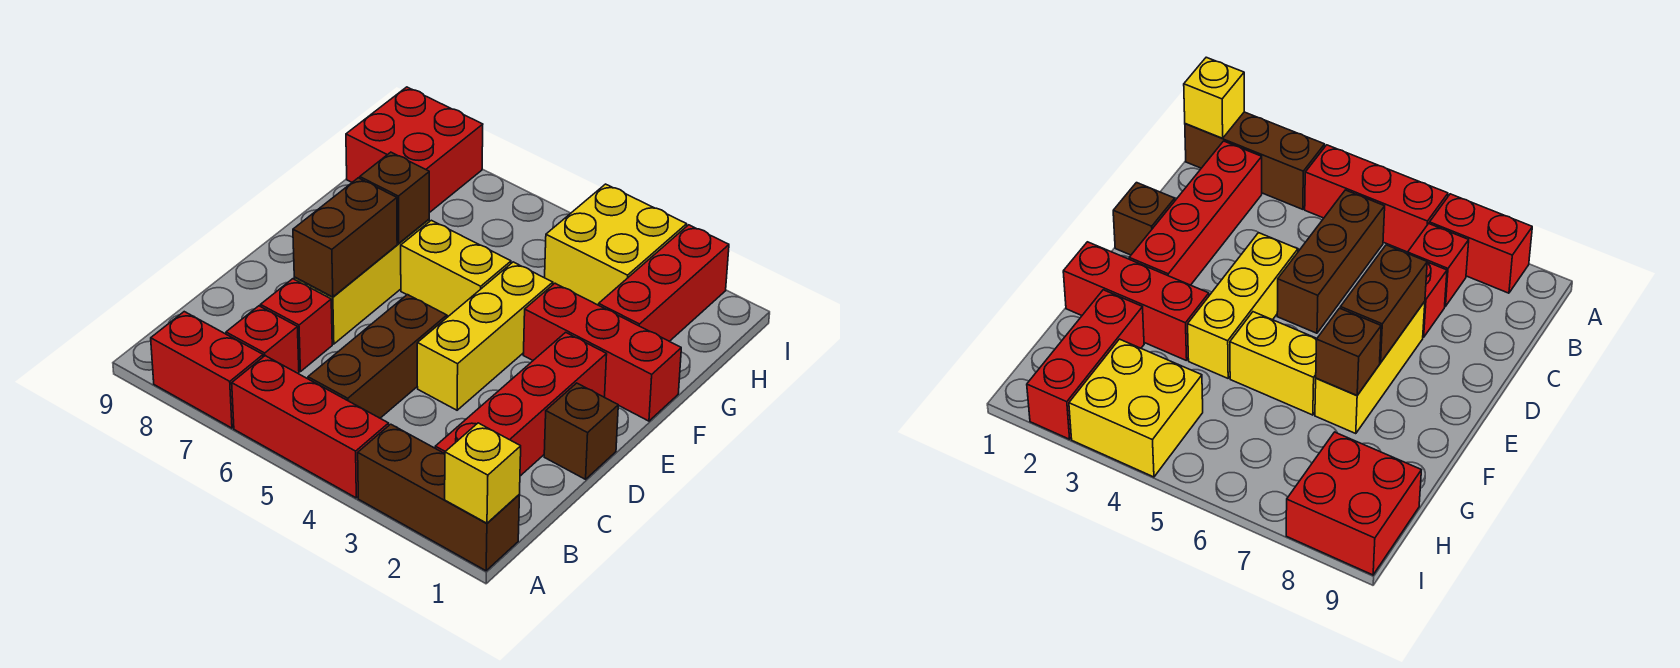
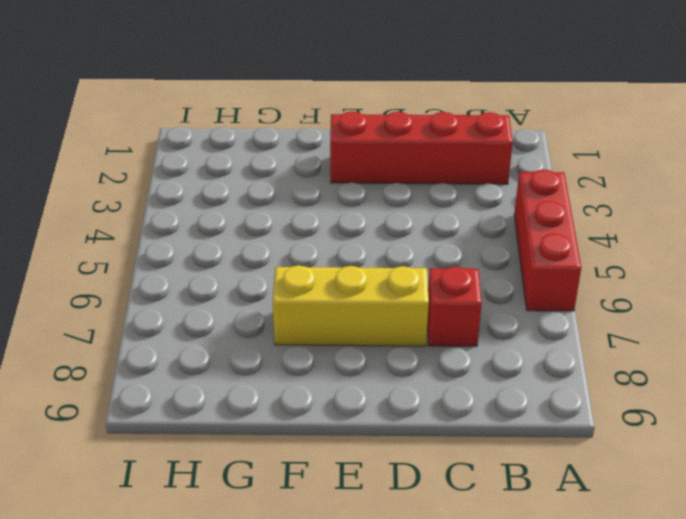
none -> brown brick A1:A3 level 1
none -> red brick A7:A8 level 1
none -> brown brick B5:D5 level 1

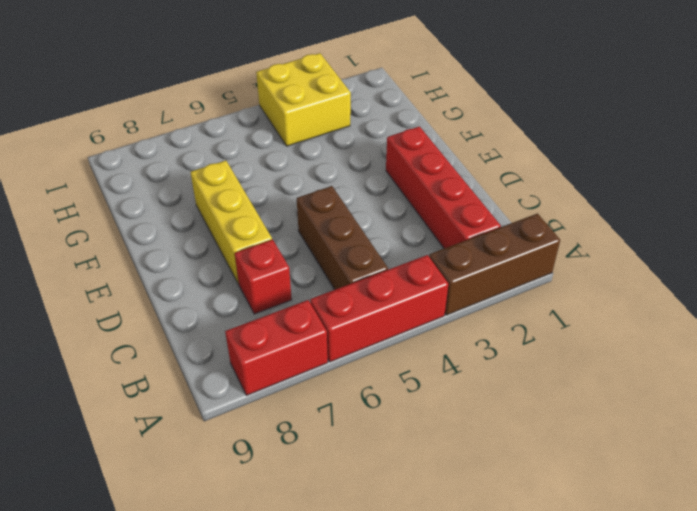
none -> red brick B7 level 1
none -> brown brick D1 level 1
none -> yellow brick D4:F4 level 1

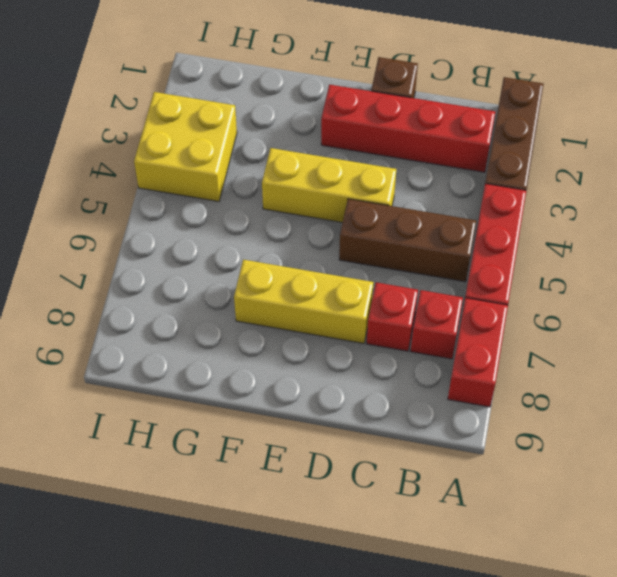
none -> red brick F1:F3 level 1
none -> yellow brick F5:F6 level 1
none -> red brick G2:I2 level 1

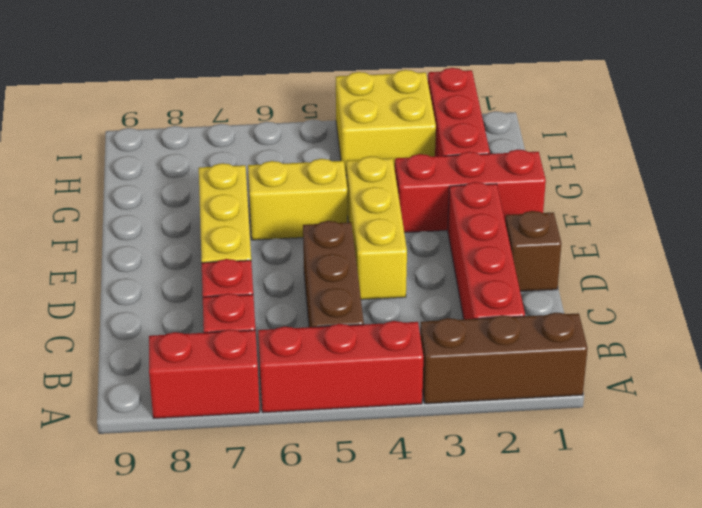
none -> red brick H8:I9 level 1
none -> yellow brick A1 level 2
none -> brown brick D7:E7 level 2

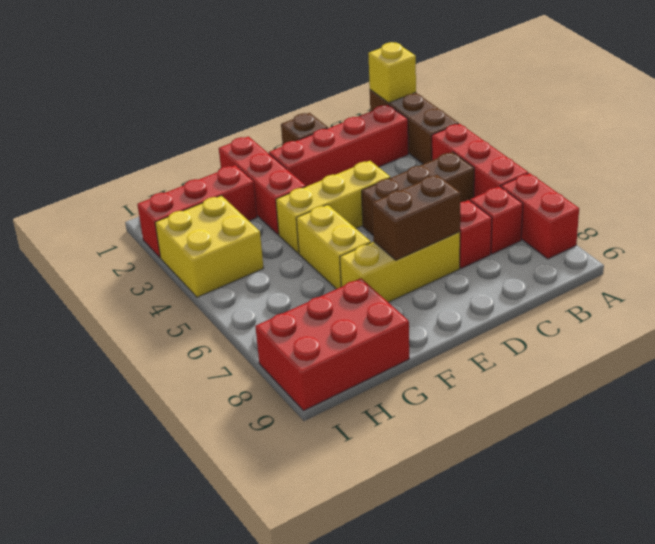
red brick G8:I9 level 1 -> red brick H8:I9 level 1
none -> brown brick F7 level 2

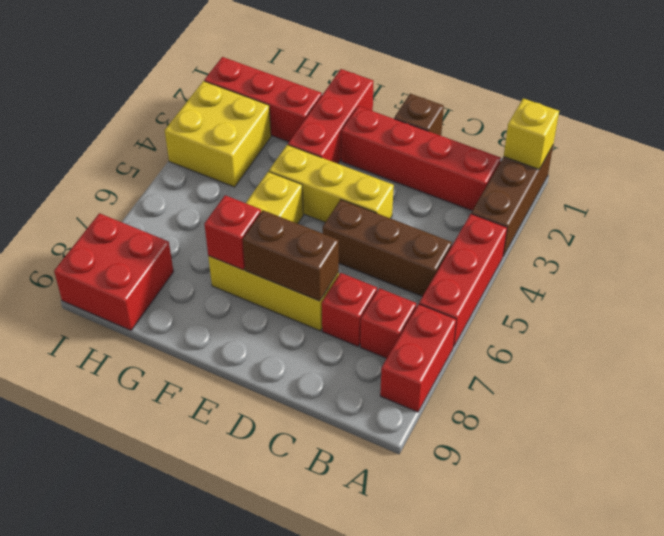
red brick F7 level 2 -> brown brick F7 level 2

